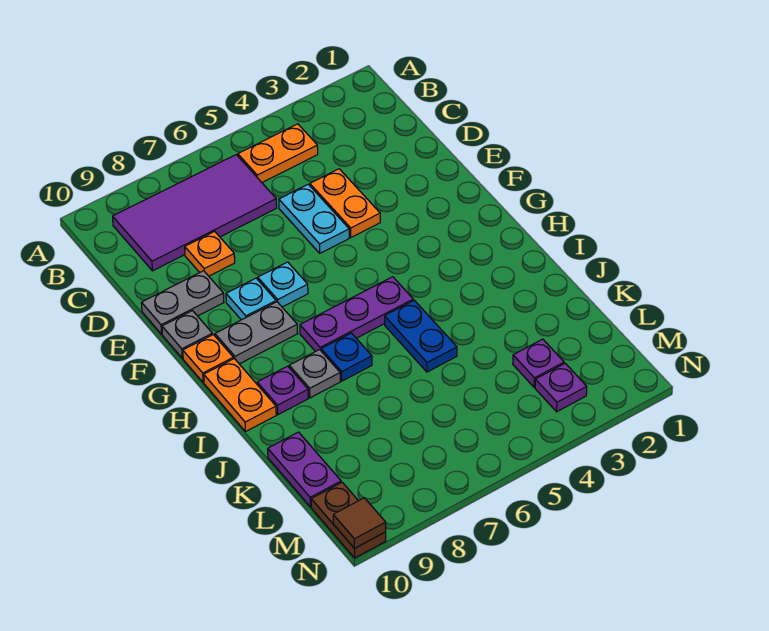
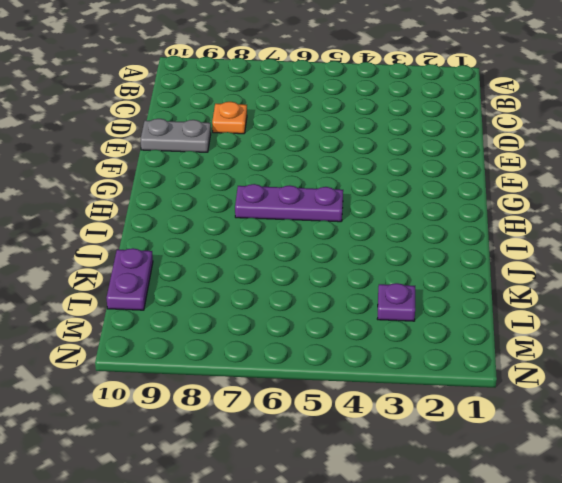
none -> orange plate B4:B5 level 1
none -> purple tile B6:C9 level 1
none -> orange plate D4:E4 level 1

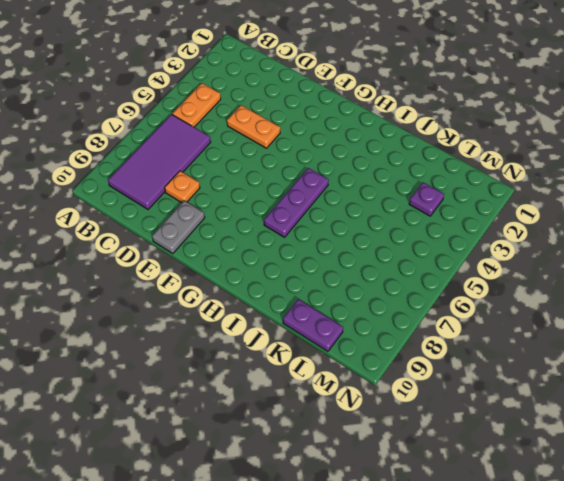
none -> cyan plate D5:E5 level 1
none -> cyan plate F7 level 1
none -> cyan plate F8 level 1

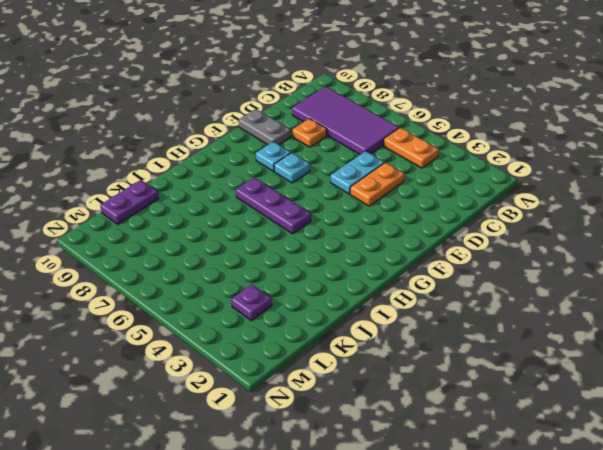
none -> grey plate F10 level 1
none -> grey plate G8:G9 level 1
none -> orange plate G10 level 1

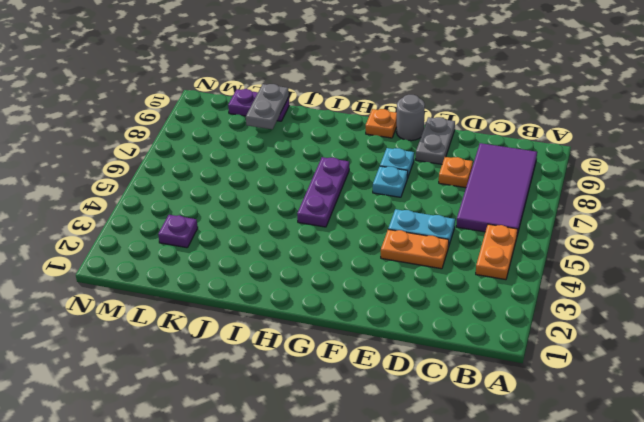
grey round brick F10 level 1 -> grey plate F10 level 1
grey plate K9:K10 level 2 -> grey plate G8:G9 level 1
none -> orange plate H10:I10 level 1
none -> blue plate I5:J5 level 1
none -> blue plate I7 level 1

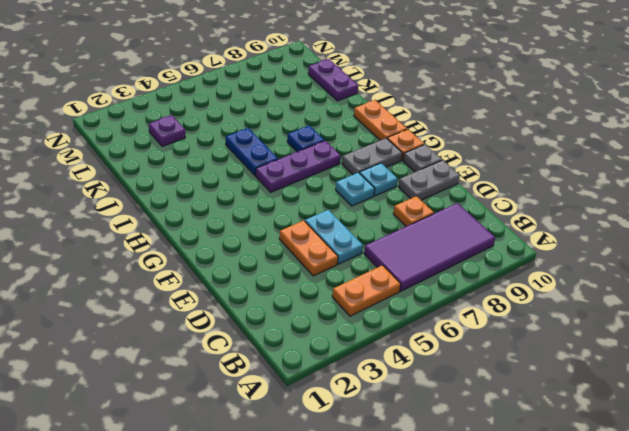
none -> grey plate I8 level 1
none -> purple plate I9 level 1
none -> purple plate M3 level 1

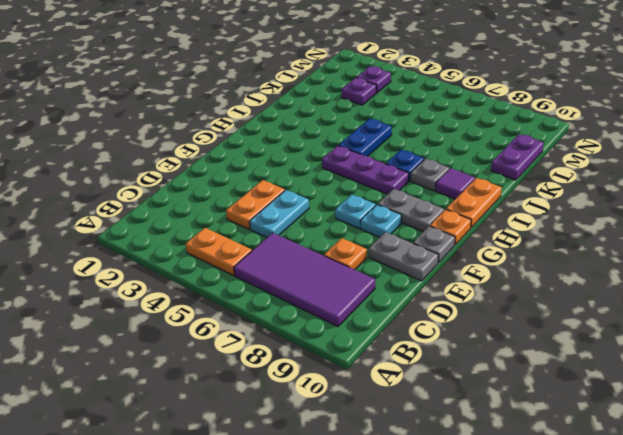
purple tile I9 level 1 -> purple plate I9 level 1
none -> brown plate M10:N10 level 1
none -> brown tile N10 level 2

